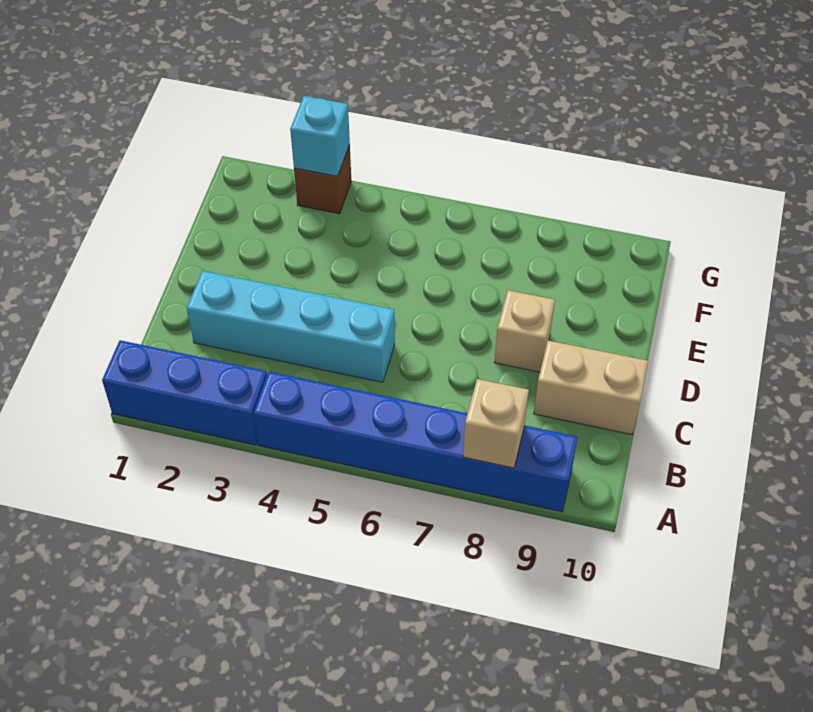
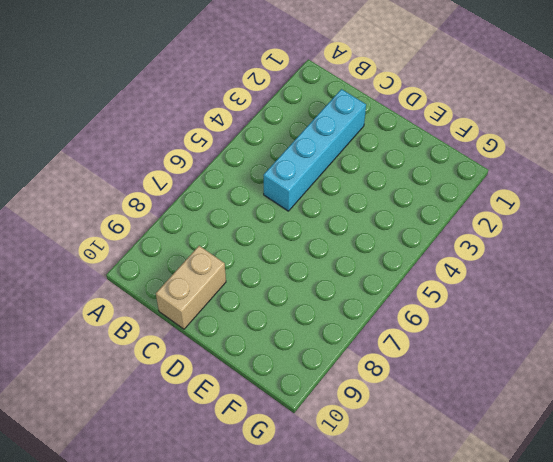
none -> blue brick A1:A3 level 1
none -> blue brick A4:A9 level 1

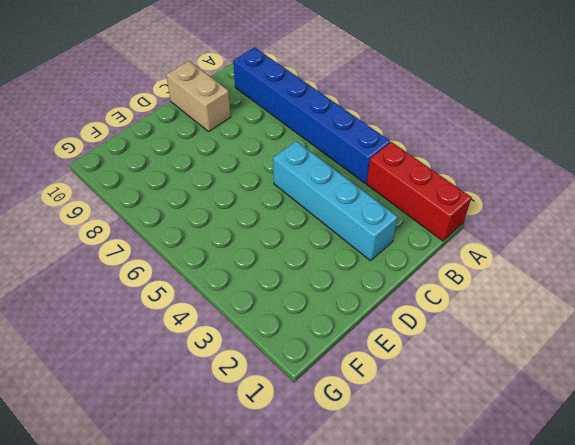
red brick A1:A3 level 1 -> blue brick A1:A3 level 1
none -> tan brick D8 level 1
none -> brown brick G3 level 1

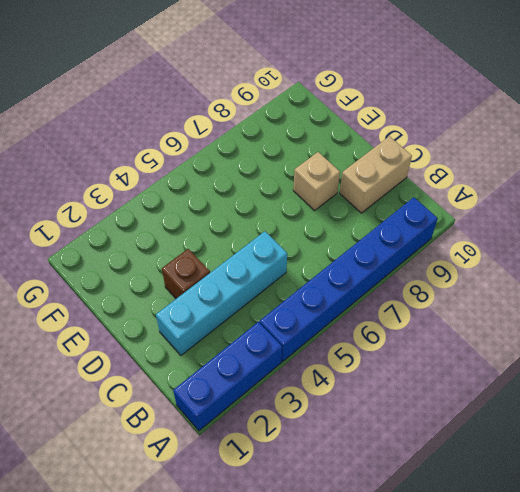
brown brick D3 level 1 -> brown brick G3 level 1
none -> tan brick A8 level 2
none -> cyan brick G3 level 2

